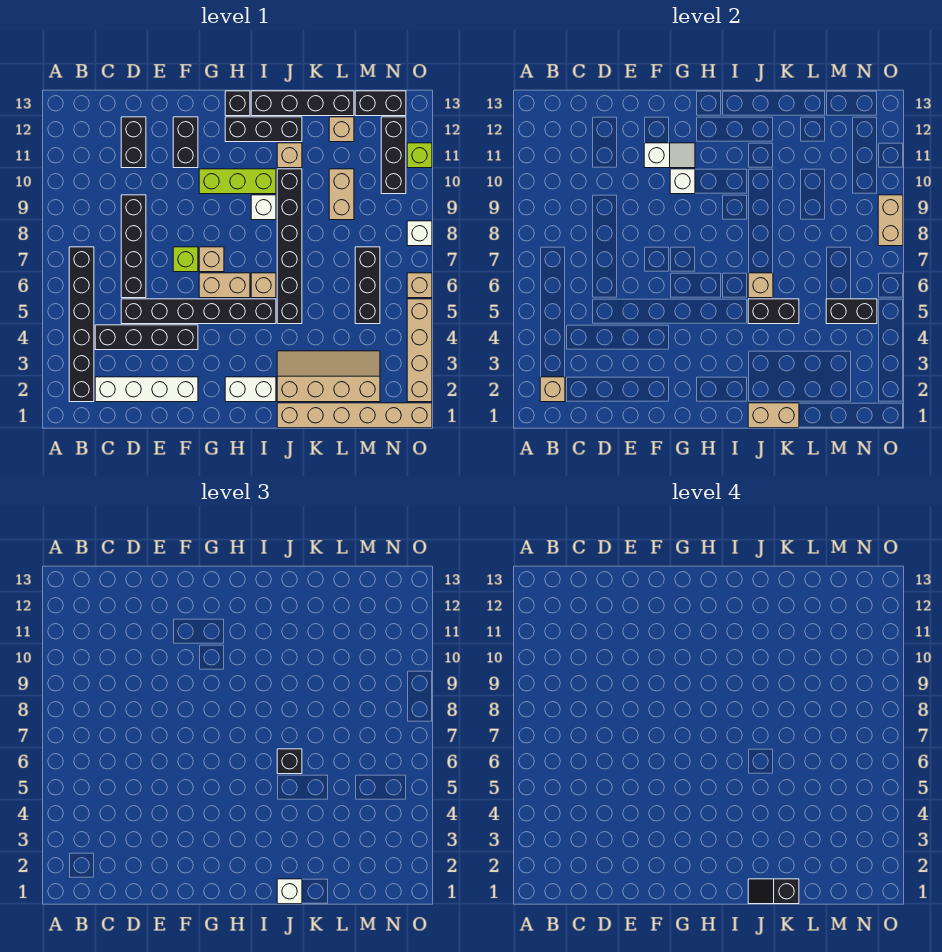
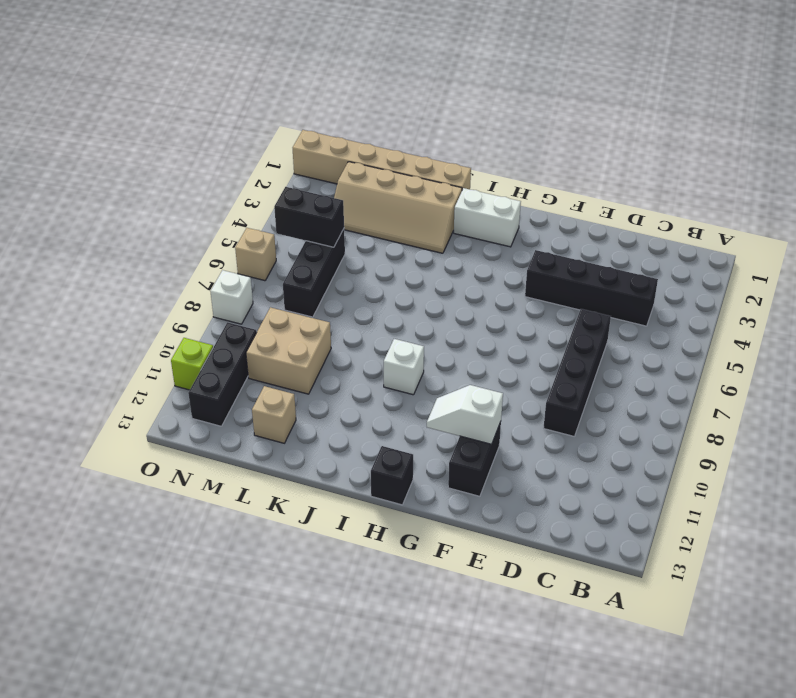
tan brick L9:M10 level 1 -> tan brick L9:L10 level 1
none -> black brick B2:B7 level 1
none -> white brick C2:F2 level 1
none -> black brick D5:I5 level 1
none -> black brick D11:D12 level 1

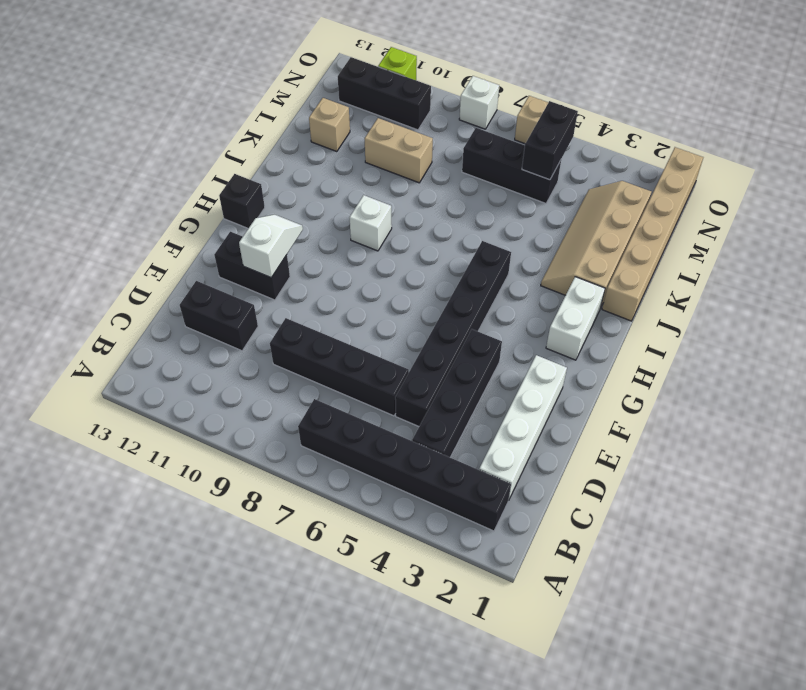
none -> lime brick F7 level 1
none -> tan brick G6:H6 level 1
none -> tan brick G7 level 1
none -> lime brick G10:I10 level 1

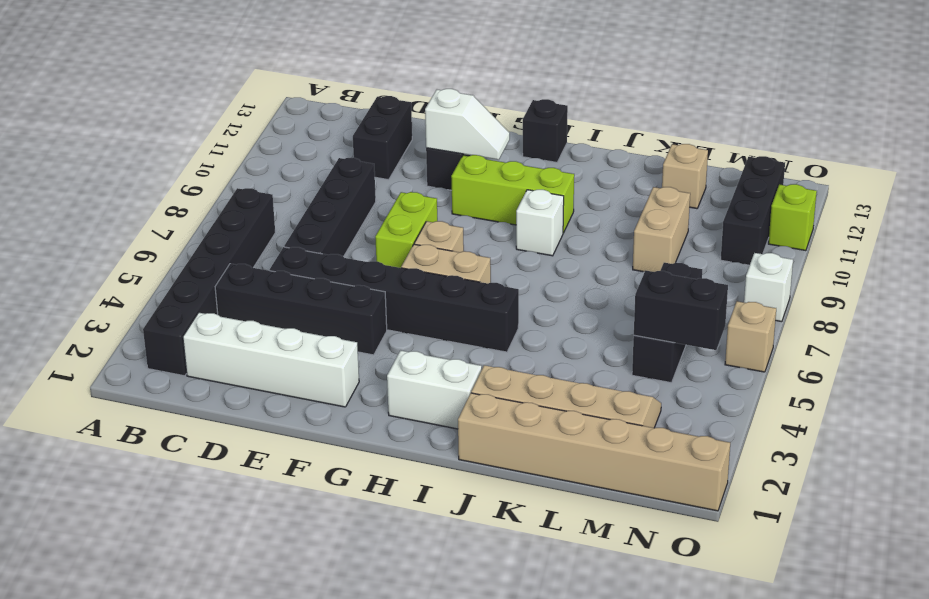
lime brick F7:F8 level 1 -> lime brick F7 level 1
none -> black brick H12:J12 level 1
none -> tan brick I6 level 1
none -> black brick I13:L13 level 1
none -> black brick J5:J10 level 1

